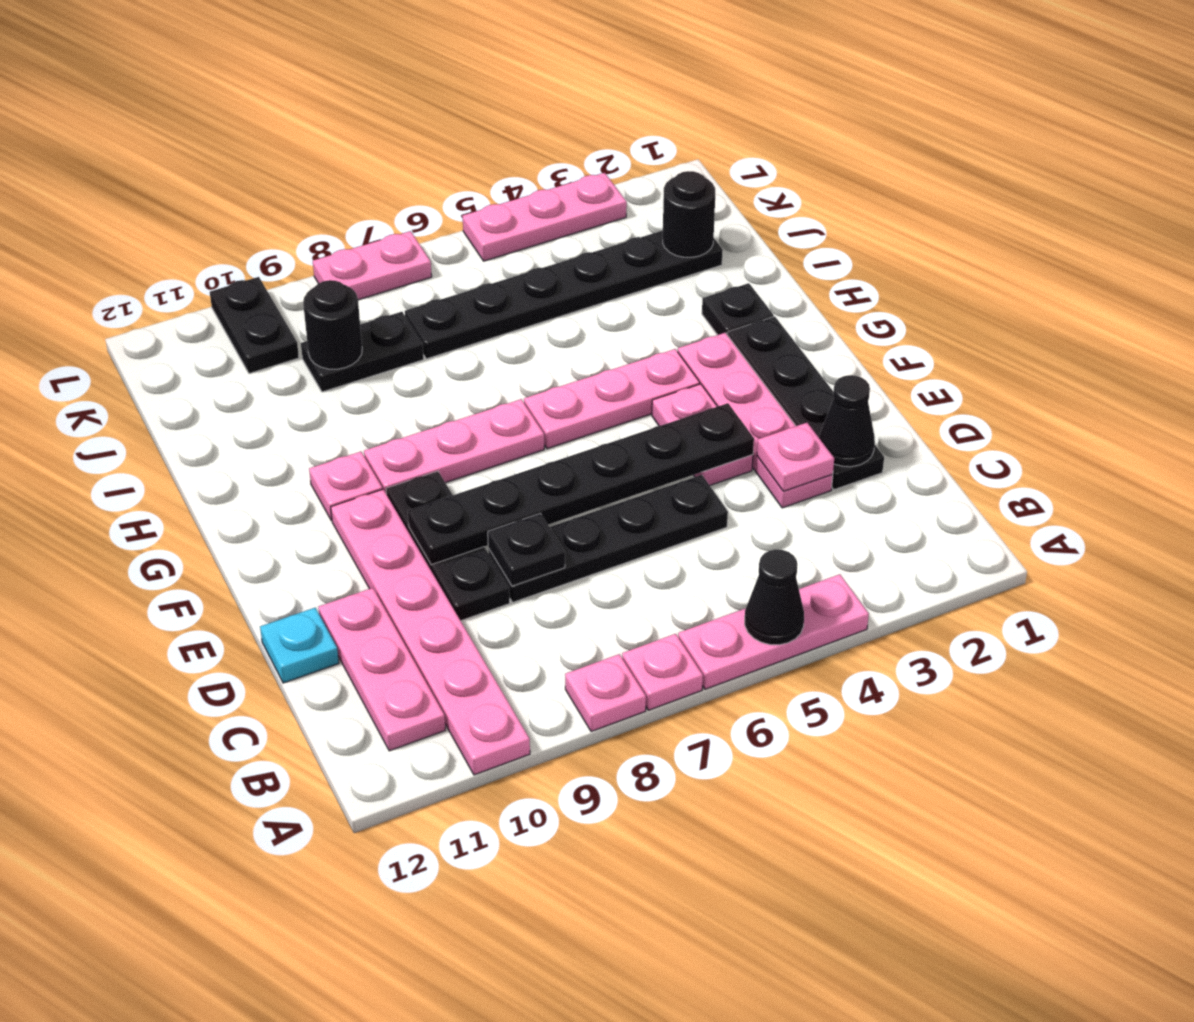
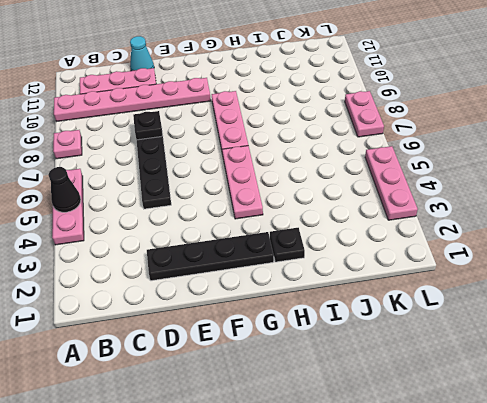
cyan cone D12 level 1 -> cyan plate D12 level 1
none -> pink plate A7 level 1
none -> pink plate D3:G3 level 1
none -> black plate D9:F9 level 1

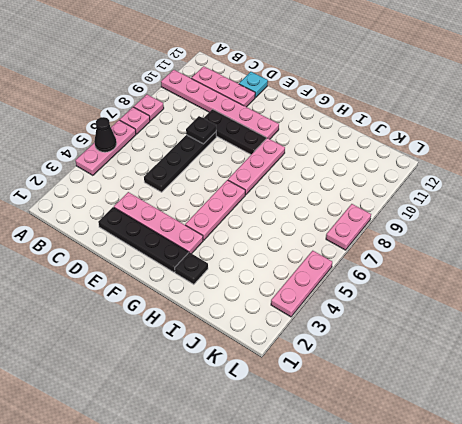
none -> pink plate E4:F4 level 1
none -> pink plate G10 level 1
none -> black plate J2:J7 level 1

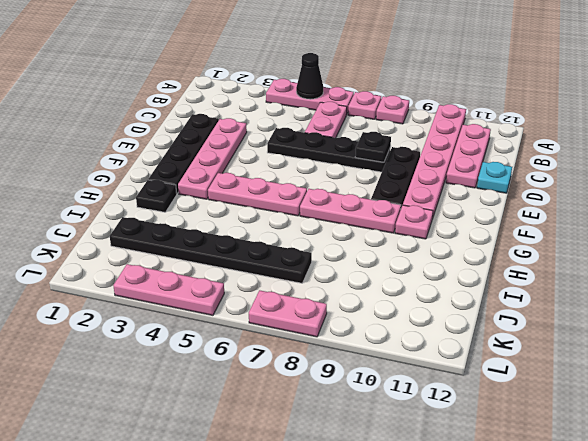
pink plate B6:C6 level 1 -> pink plate E4:F4 level 1
none -> black plate J8:J9 level 1
none -> black plate K10:L10 level 1
none -> black cone D2 level 2

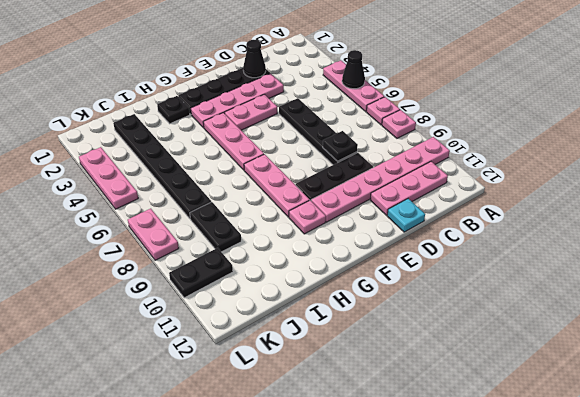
none -> pink plate D3 level 2
none -> black plate E4:E9 level 2
none -> black round brick J2 level 2

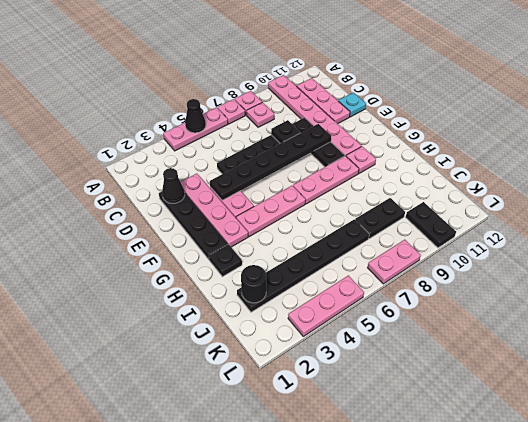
pink plate B8 level 1 -> pink plate D3 level 2
none -> black round brick J9 level 2

